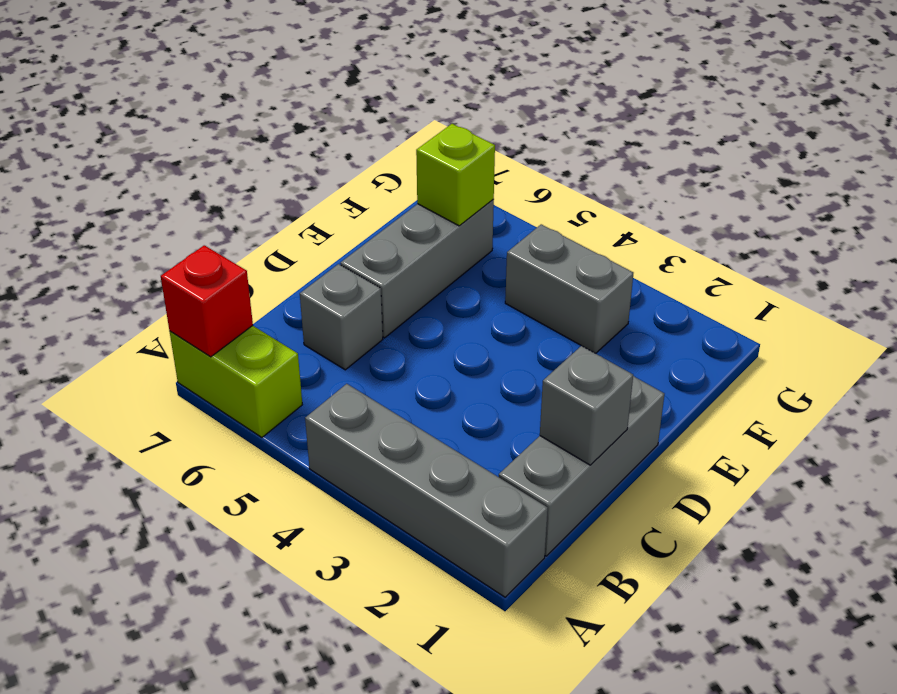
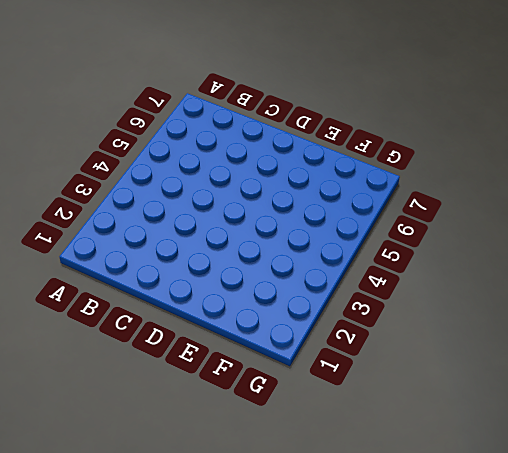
none -> grey brick A1:A4 level 1
none -> lime brick A6:A7 level 1

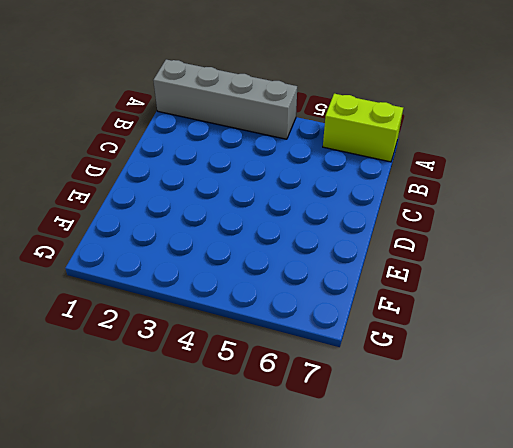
none -> grey brick B1:D1 level 1
none -> grey brick C6 level 1

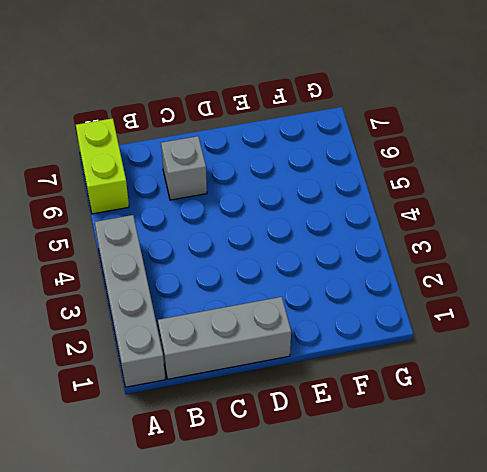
none -> grey brick D6:F6 level 1
none -> grey brick F3:F4 level 1

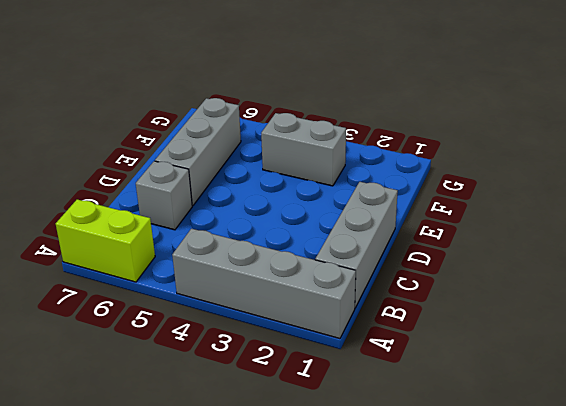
none -> red brick A7 level 2
none -> grey brick C1 level 2

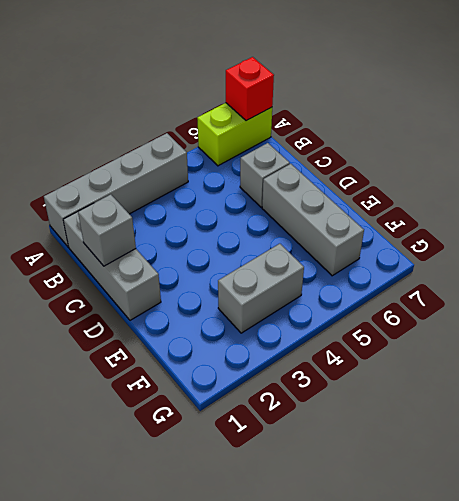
none -> lime brick F6 level 2

